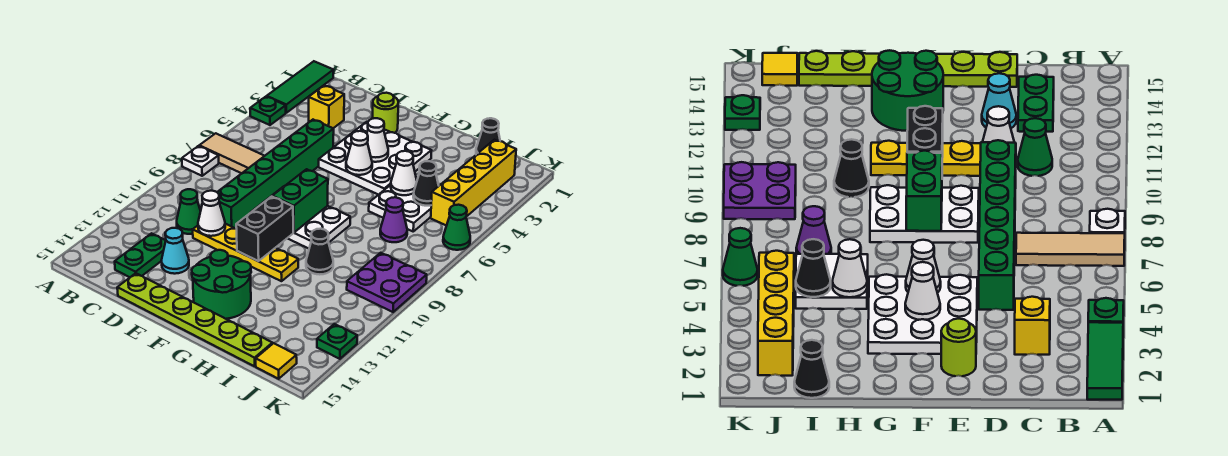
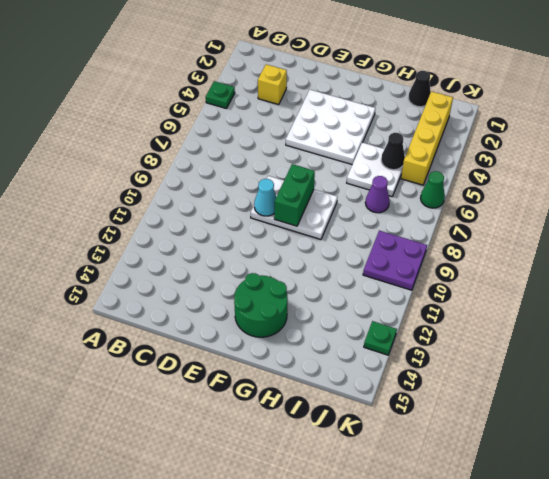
cyan cone E9 level 2 -> cyan cone D13 level 1
none -> green tile A1:A3 level 1
none -> tan tile A7:C7 level 1
none -> white plate A8 level 1
none -> green cone C11 level 1

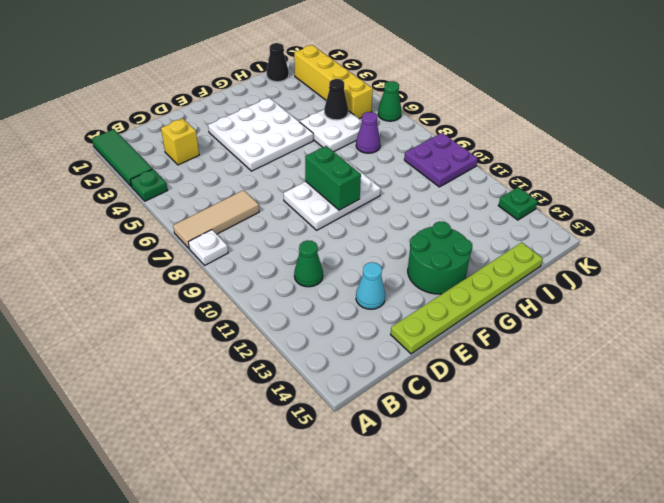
none -> green plate C13:C14 level 1
none -> green brick D5:D10 level 1
none -> yellow plate D11:G11 level 1
none -> lime round brick E2 level 1

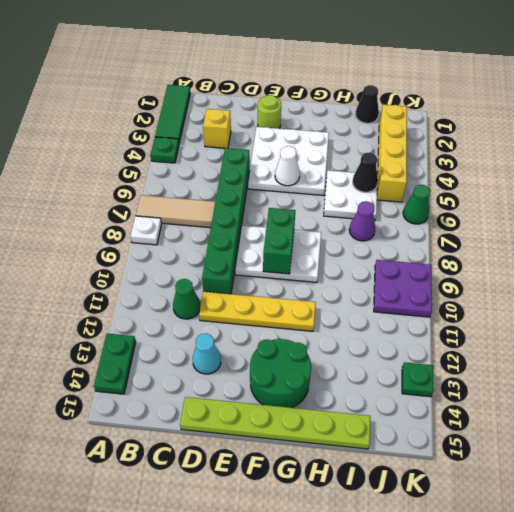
green plate A13:A14 level 1 -> green plate C13:C14 level 1
none -> black cone H10 level 1
none -> yellow tile J15 level 1
none -> white cone D11 level 2
none -> white cone F4 level 2

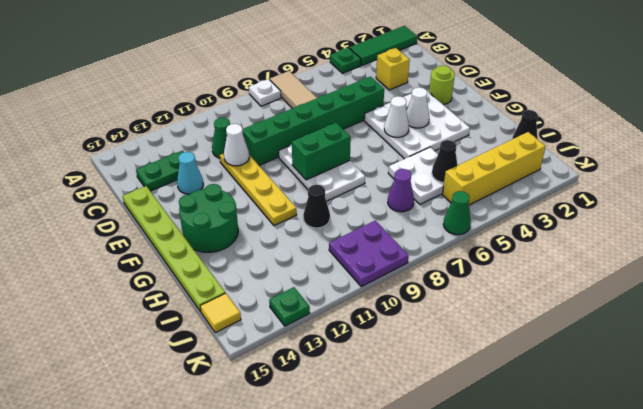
none -> black brick F10:F11 level 2
none -> white cone H5 level 2

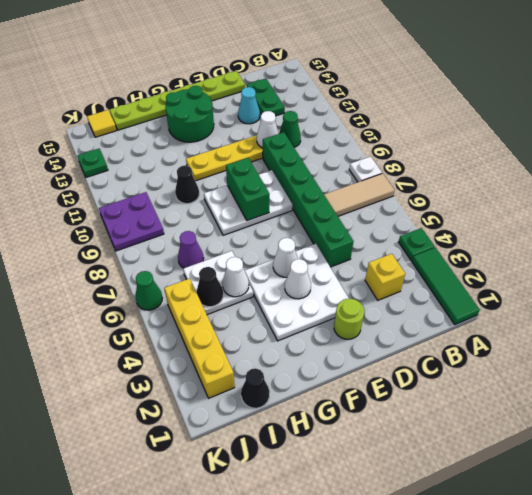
none -> black brick F10:F11 level 2

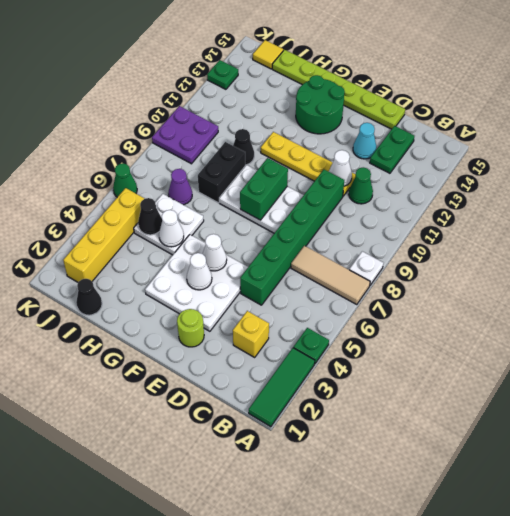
black brick H8:H9 level 1 -> black brick F10:F11 level 2

